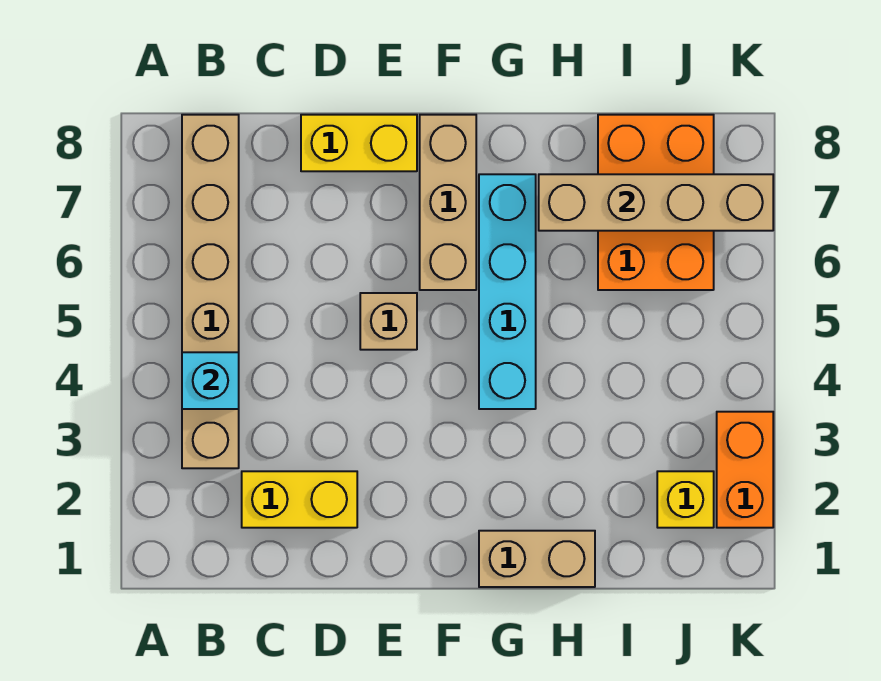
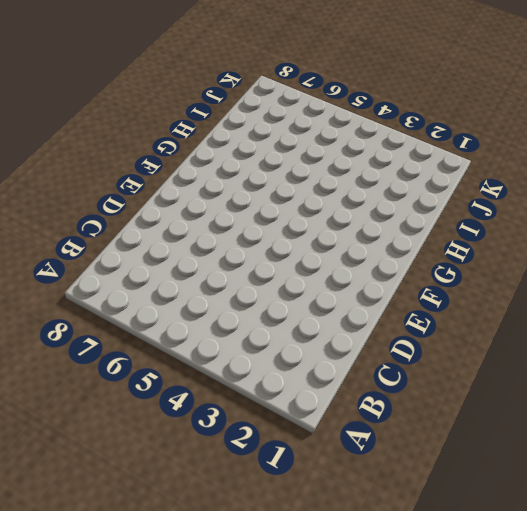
none -> tan brick B3:B8 level 1
none -> yellow brick C2:D2 level 1
none -> yellow brick D8:E8 level 1

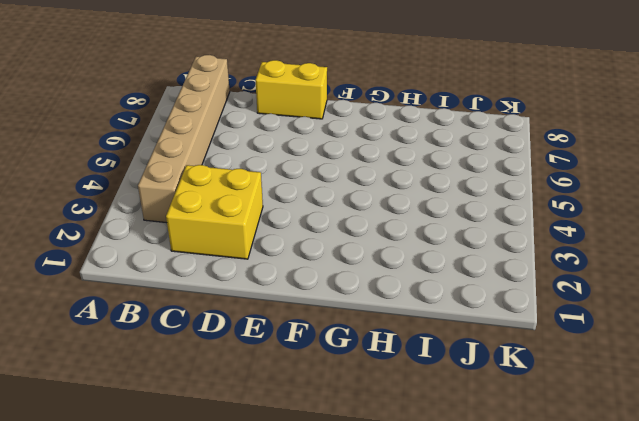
yellow brick C2:D3 level 1 -> yellow brick C2:D2 level 1
none -> tan brick E5 level 1
none -> tan brick F6:F8 level 1
none -> tan brick G1:H1 level 1

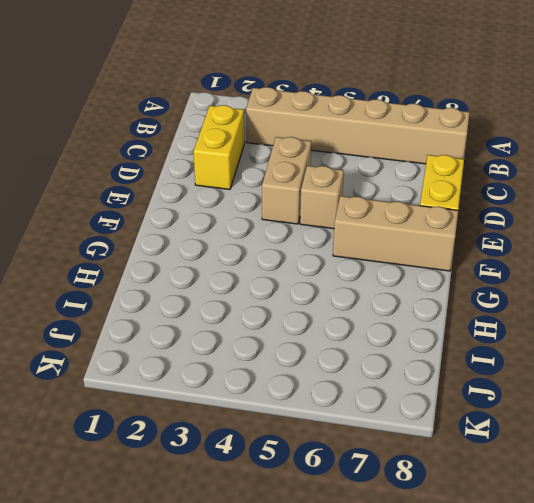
tan brick D4:E4 level 1 -> tan brick G1:H1 level 1
none -> cyan brick G4:G7 level 1
none -> orange brick I6:J8 level 1
none -> yellow brick J2 level 1

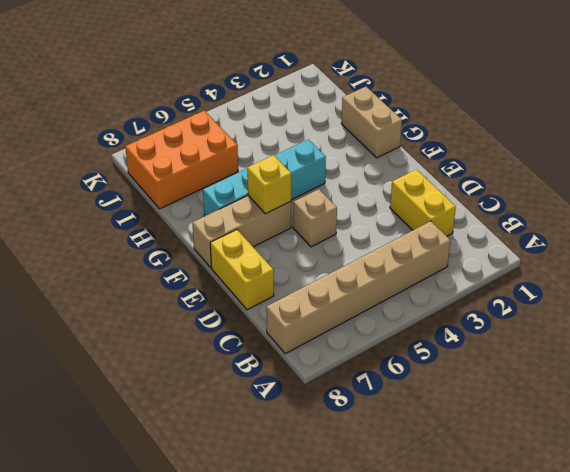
yellow brick F6 level 2 -> yellow brick J2 level 1
none -> orange brick K2:K3 level 1
none -> cyan brick B4 level 2
none -> tan brick H7:K7 level 2

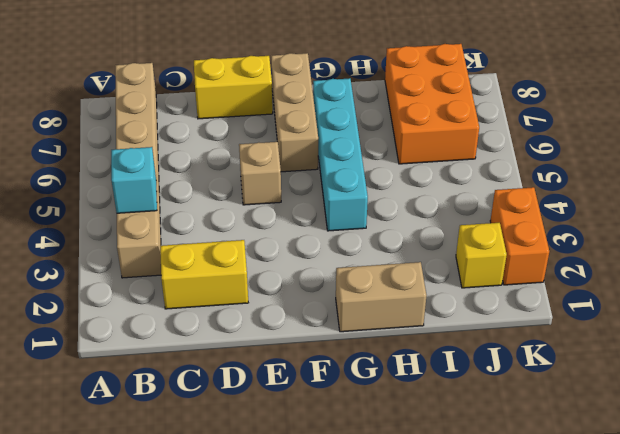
none -> tan brick H7:K7 level 2

